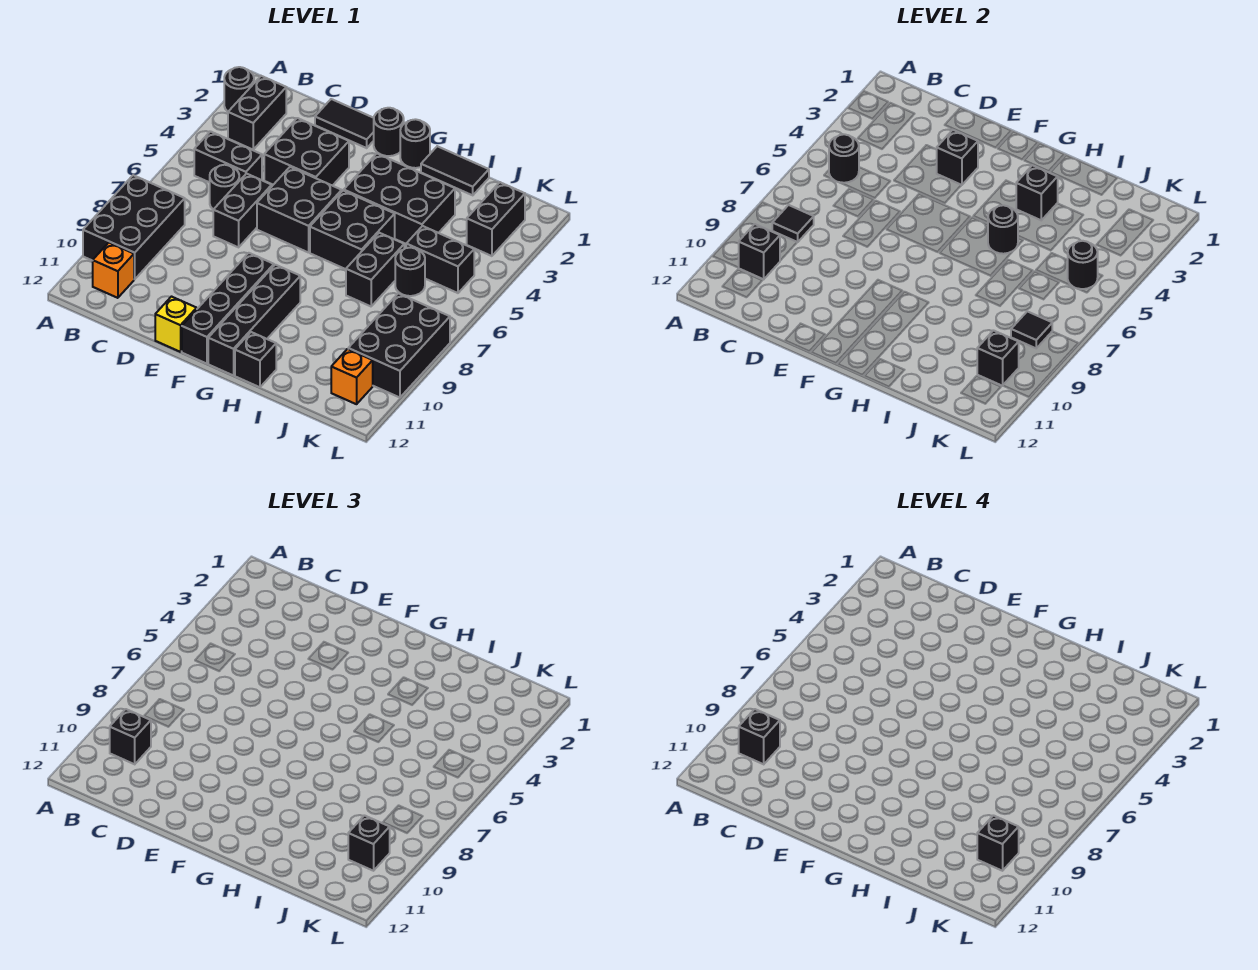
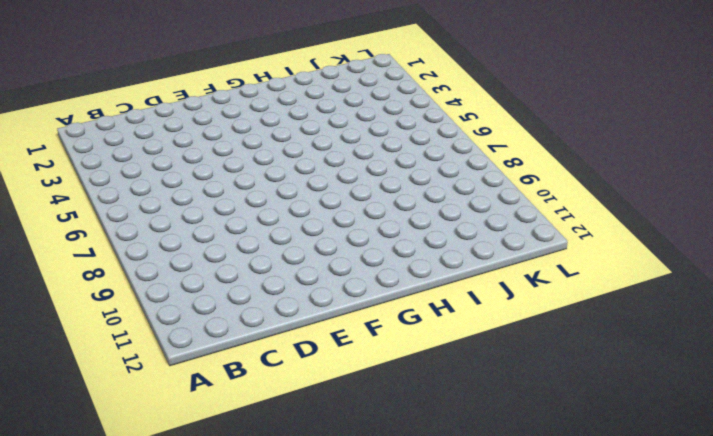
none -> black round brick A2 level 1
none -> black brick A8:B10 level 1
none -> black brick B2:B3 level 1
none -> black brick B5:C5 level 1

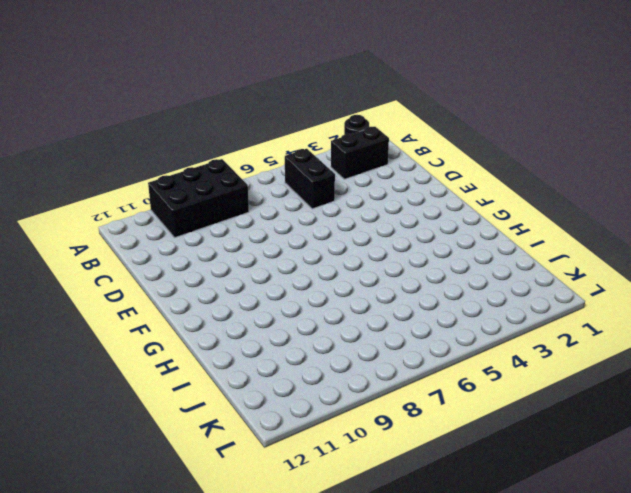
none -> orange brick B11 level 1
none -> black round brick C6 level 1
none -> black tile D1:E1 level 1
none -> black brick D3:E4 level 1

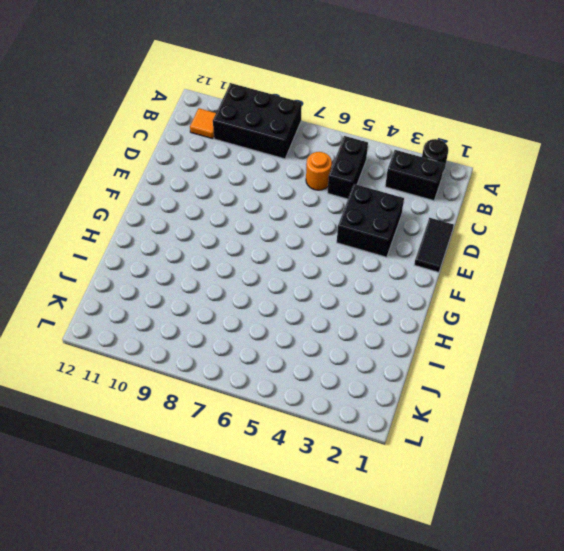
orange tile B11 level 1 -> orange brick B11 level 1
orange round brick C6 level 1 -> black round brick C6 level 1
none -> black brick D6:D7 level 1
none -> black brick E5:F6 level 1
none -> yellow brick E12 level 1
none -> black round brick F1 level 1

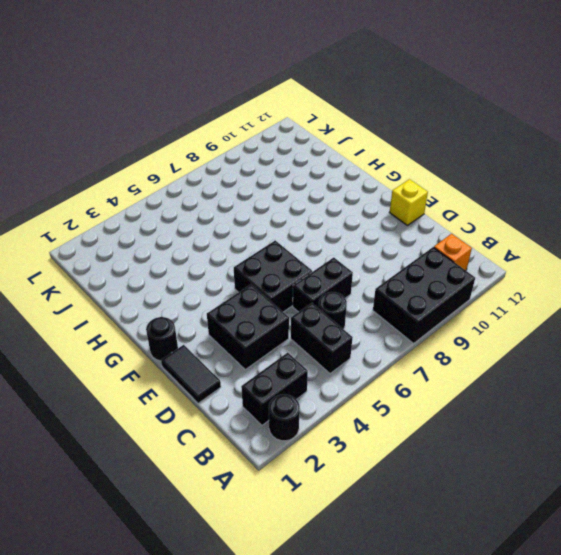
none -> black brick F9:F12 level 1
none -> black round brick G1 level 1
none -> black brick G3:I4 level 1
none -> black brick G5:H6 level 1

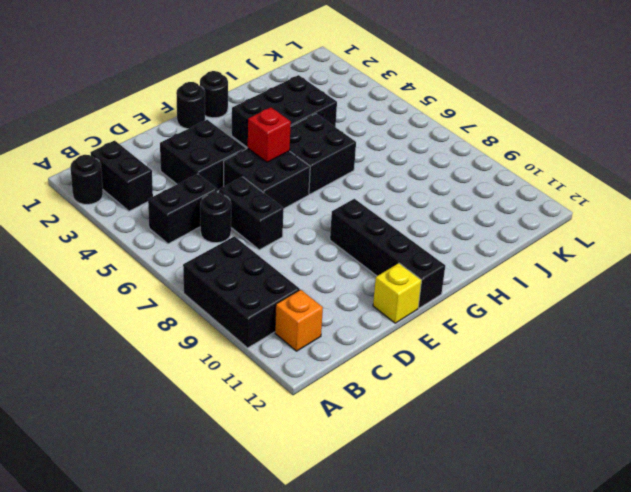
red brick F5 level 2 -> none
none -> black tile D1:E1 level 1
none -> black brick G9:G12 level 1
none -> black tile H1:I1 level 1
none -> black brick H12 level 1

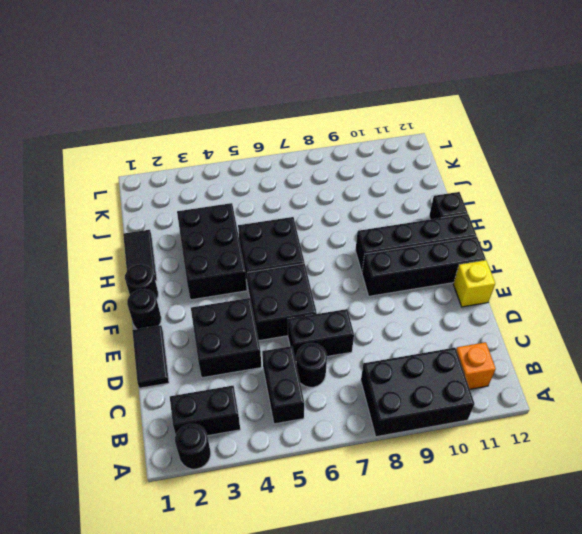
none -> black brick I6:I7 level 1
none -> black brick J5:K5 level 1
none -> black round brick J6 level 1
none -> black brick K2:K3 level 1

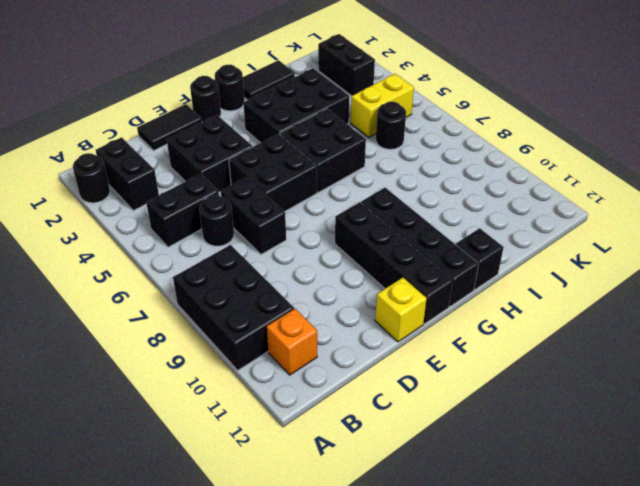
yellow brick J5:K5 level 1 -> black brick J5:K5 level 1
none -> black brick I6:I7 level 1
none -> black brick K8:L10 level 1
none -> orange brick K11 level 1
none -> black round brick B5 level 2

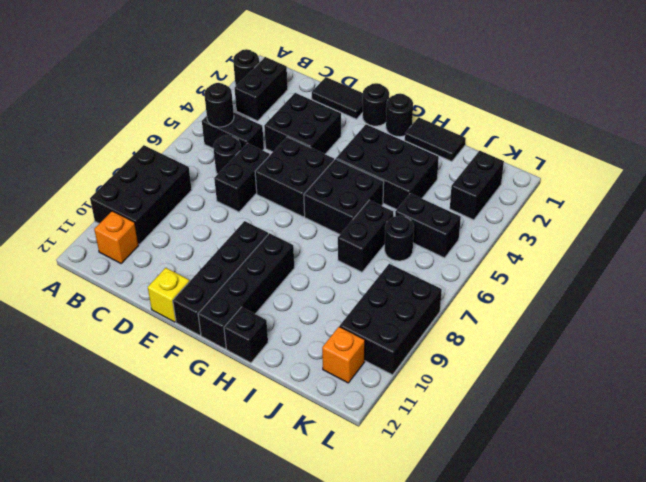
none -> black tile B8 level 2
none -> black brick B10 level 2
none -> black brick E3 level 2
none -> black brick H3 level 2

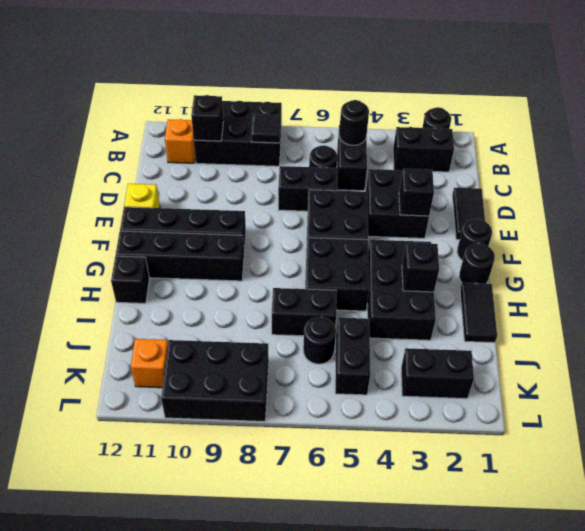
none -> black round brick H5 level 2
none -> black round brick K5 level 2
none -> black tile K8 level 2
none -> black brick K10 level 2

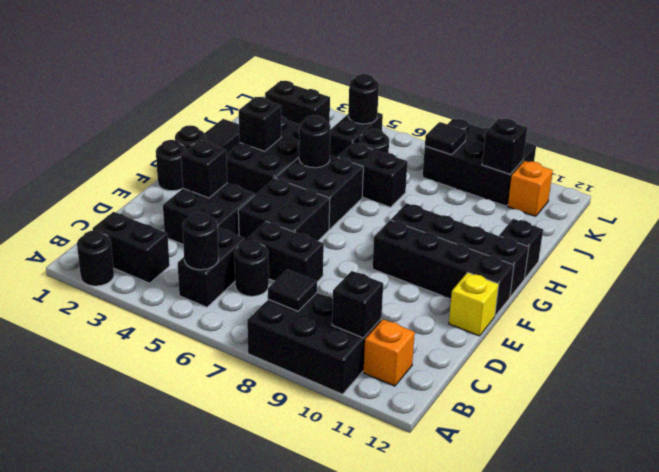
none -> black tile D1:E1 level 1
none -> black brick B10 level 3
none -> black brick K10 level 3
none -> black brick B10 level 4

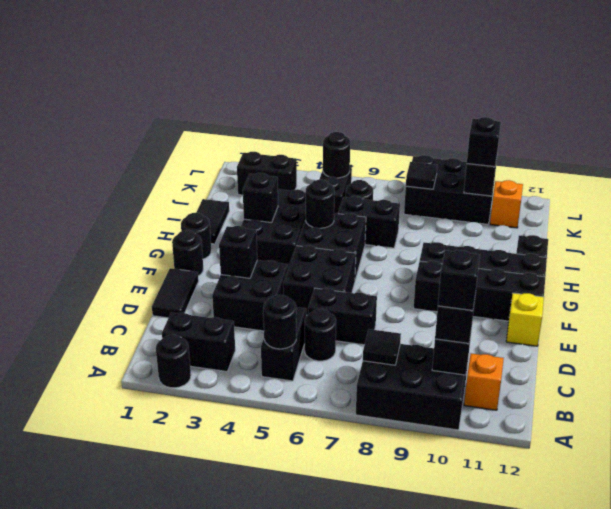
none -> black brick K10 level 4

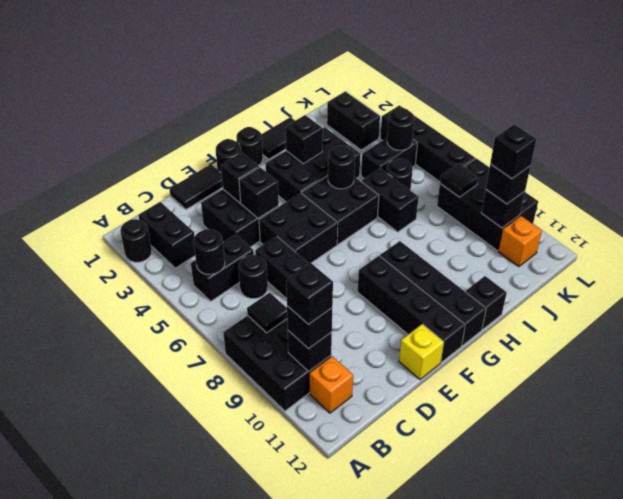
black brick E4 level 2 -> none
black brick L4:L7 level 1 -> none

